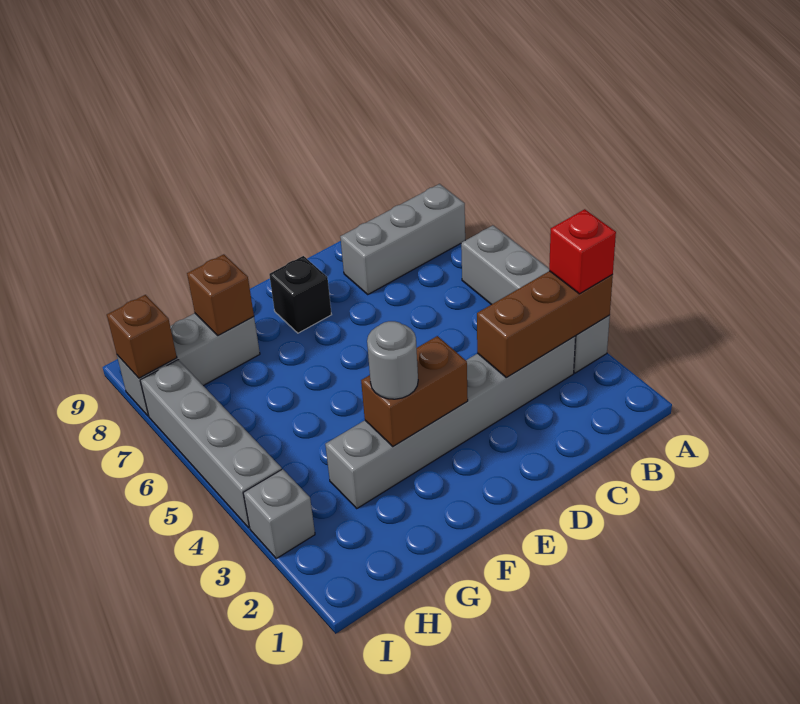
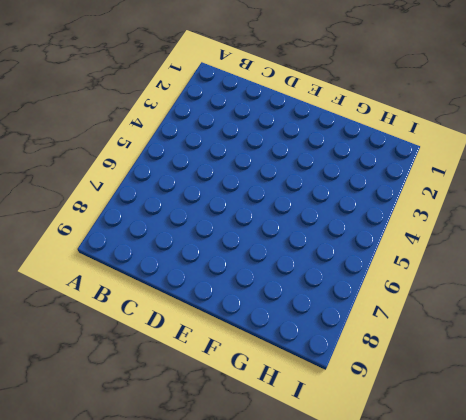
none -> grey brick A3:A6 level 1
none -> grey brick A8:C8 level 1
none -> grey brick B3:G3 level 1

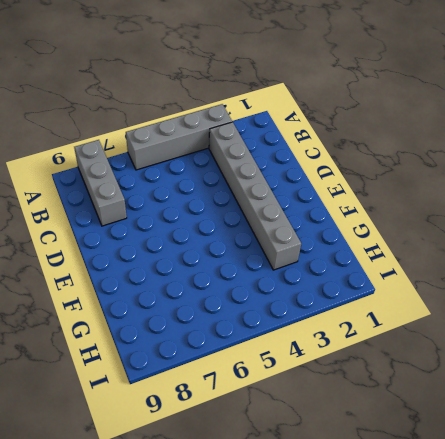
none -> black brick E8 level 1
none -> grey brick G8:I8 level 1
none -> grey brick I3 level 1

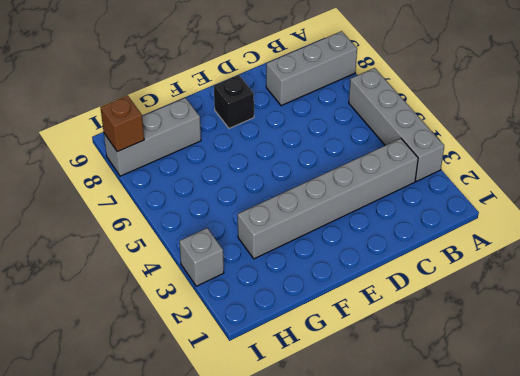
none -> grey brick I4:I7 level 1
none -> brown brick A3:C3 level 2
none -> brown brick E3:F3 level 2

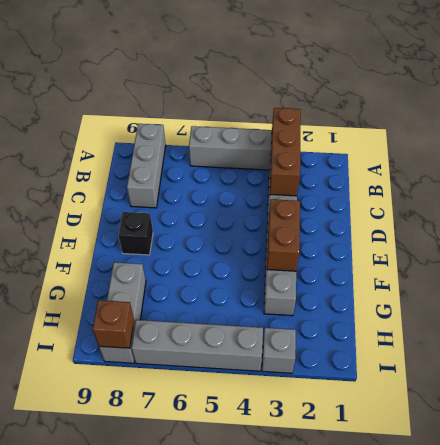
none -> brown brick G8 level 2
none -> red brick A3 level 3
none -> grey round brick F3 level 3

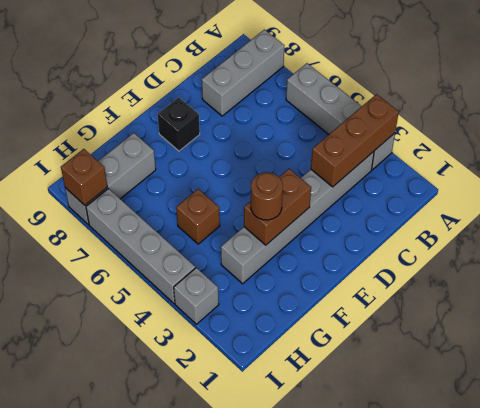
brown round brick F3 level 3 -> grey round brick F3 level 3
brown brick G5 level 1 -> brown brick G8 level 2
none -> red brick A3 level 3

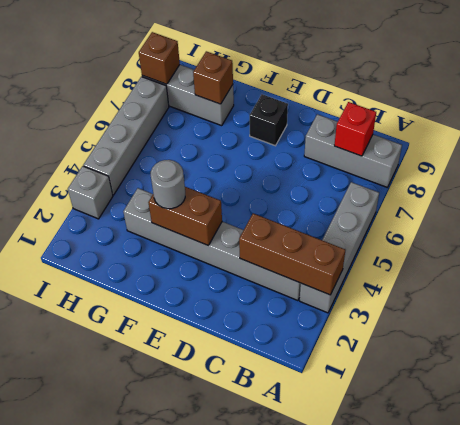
red brick B8 level 2 -> red brick A3 level 3

